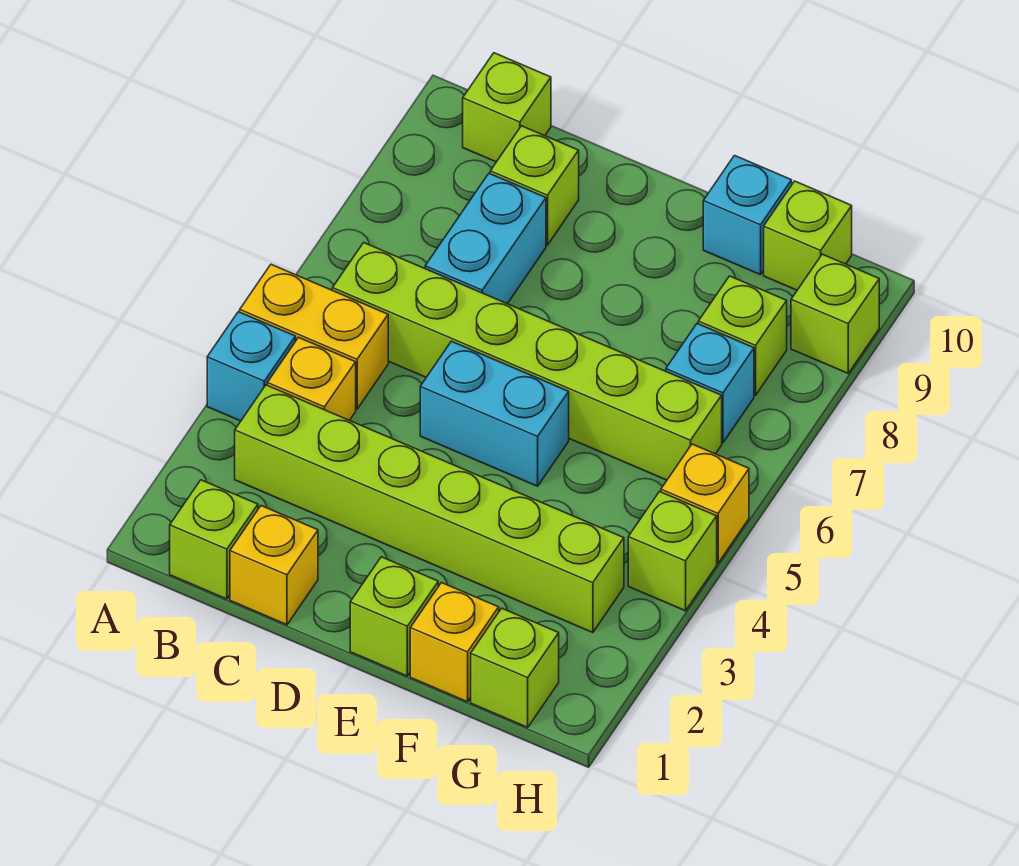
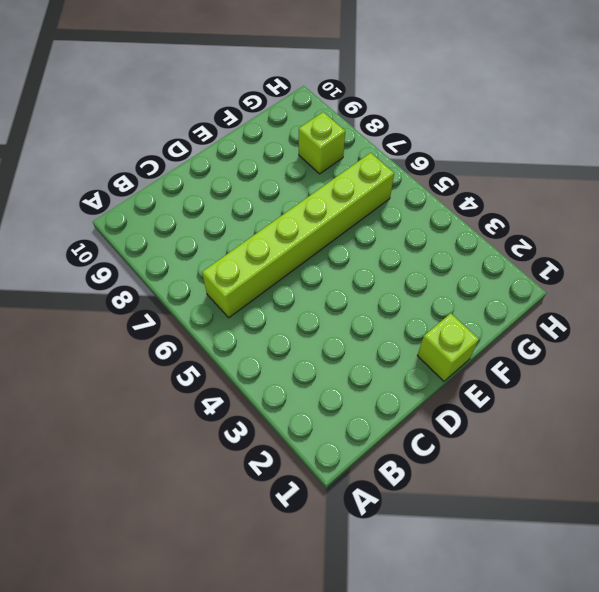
none -> cyan brick A4 level 1
none -> yellow brick A5:B5 level 1
none -> lime brick B1 level 1

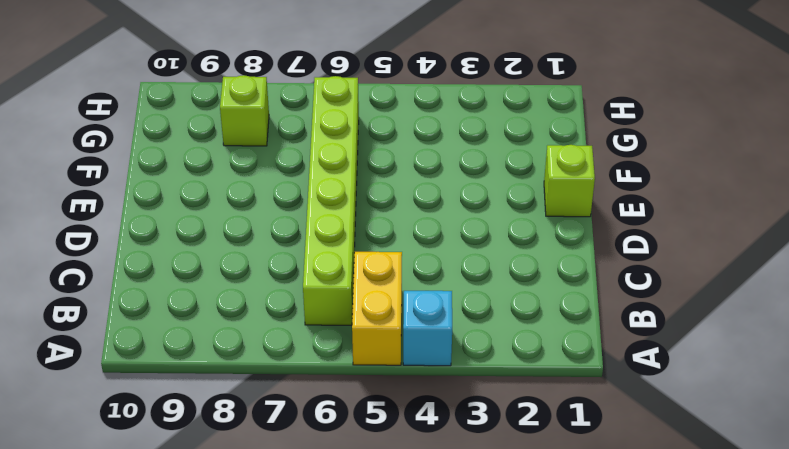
none -> lime brick B1 level 1
none -> lime brick B3:G3 level 1
none -> yellow brick B4 level 1

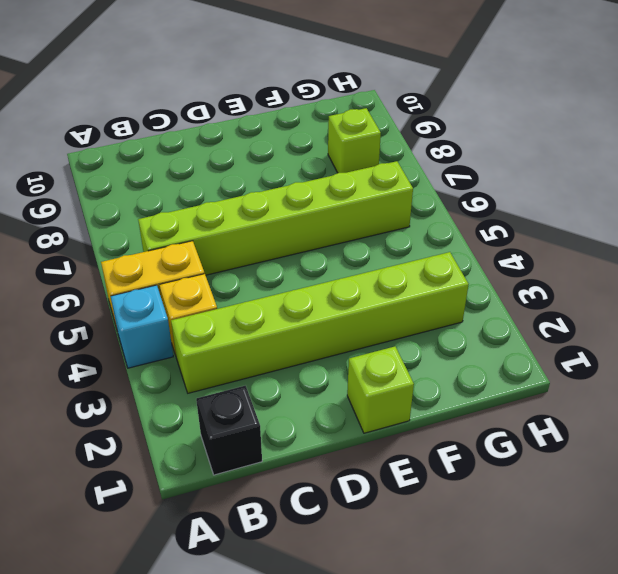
black brick B1 level 1 -> lime brick B1 level 1
none -> lime brick B10 level 1
none -> yellow brick C1 level 1
none -> cyan brick C7:C8 level 1

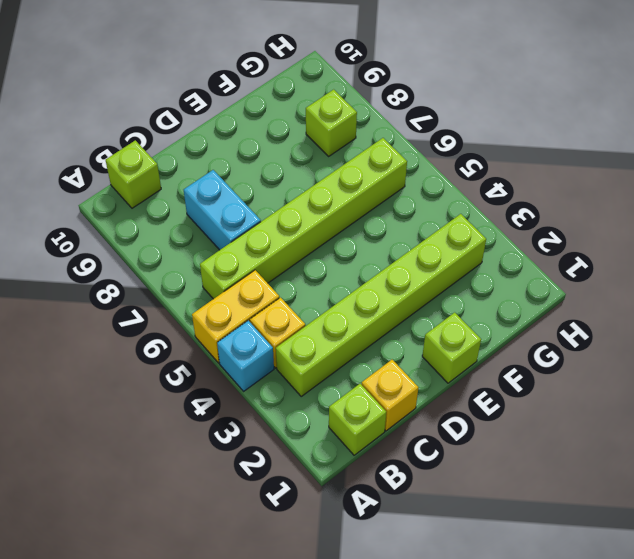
none -> lime brick C9 level 1
none -> cyan brick D5:E5 level 1
none -> yellow brick F1 level 1

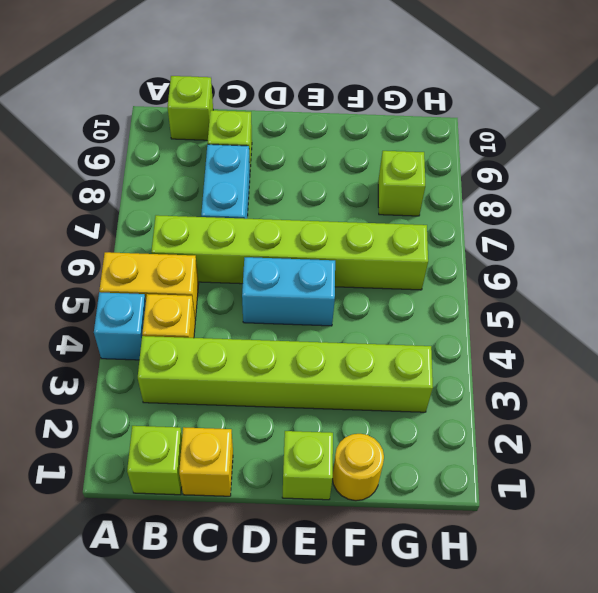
yellow round brick F1 level 1 -> yellow brick F1 level 1
none -> cyan brick F10 level 1
none -> lime brick G1 level 1
none -> cyan brick G7 level 1

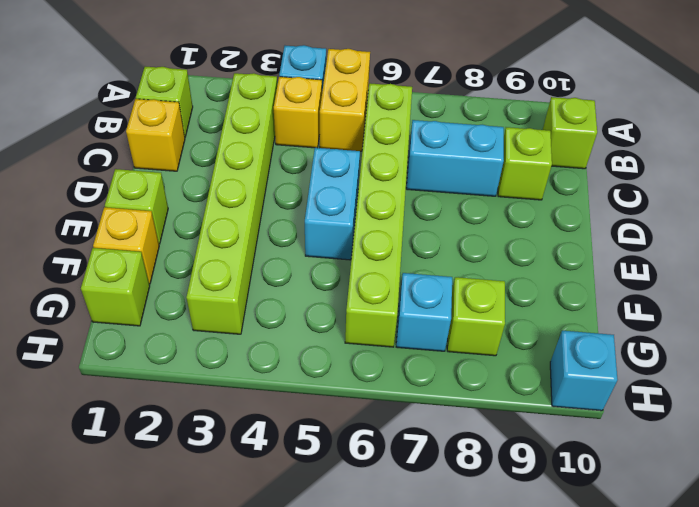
cyan brick H10 level 1 -> cyan brick F10 level 1
none -> lime brick G10 level 1
none -> lime brick H4 level 1
none -> yellow brick H5 level 1

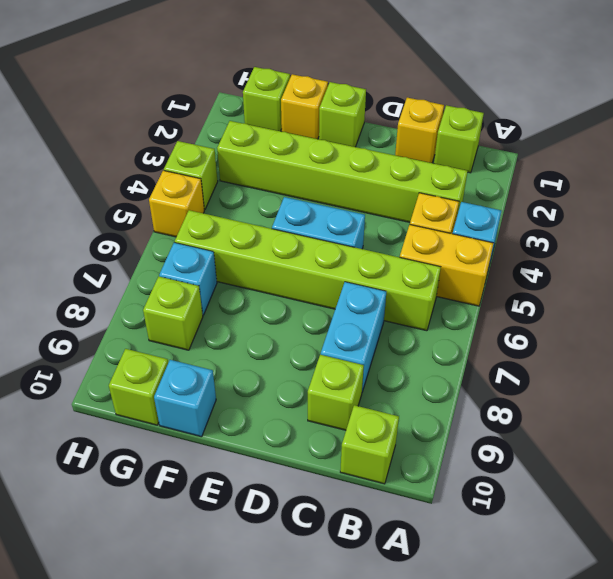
none -> lime brick H9 level 1

